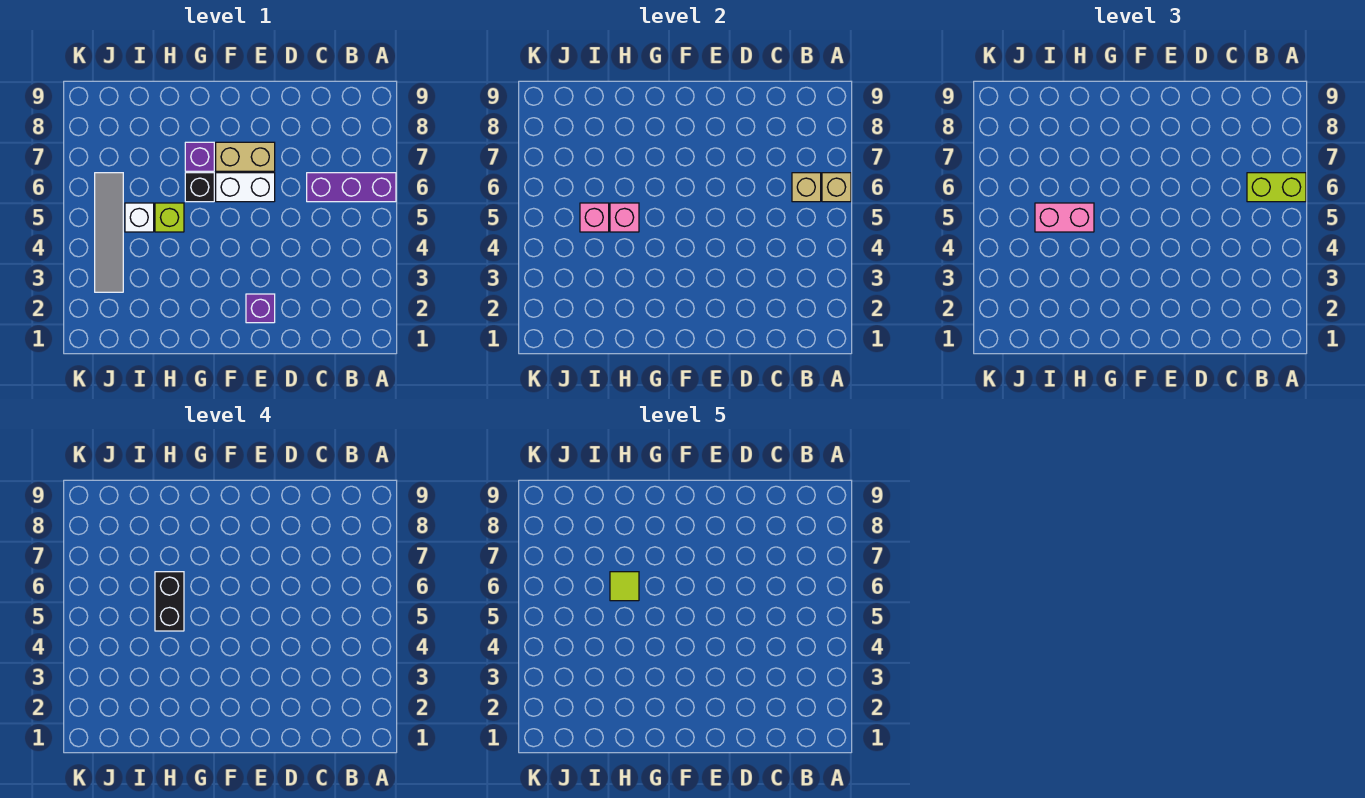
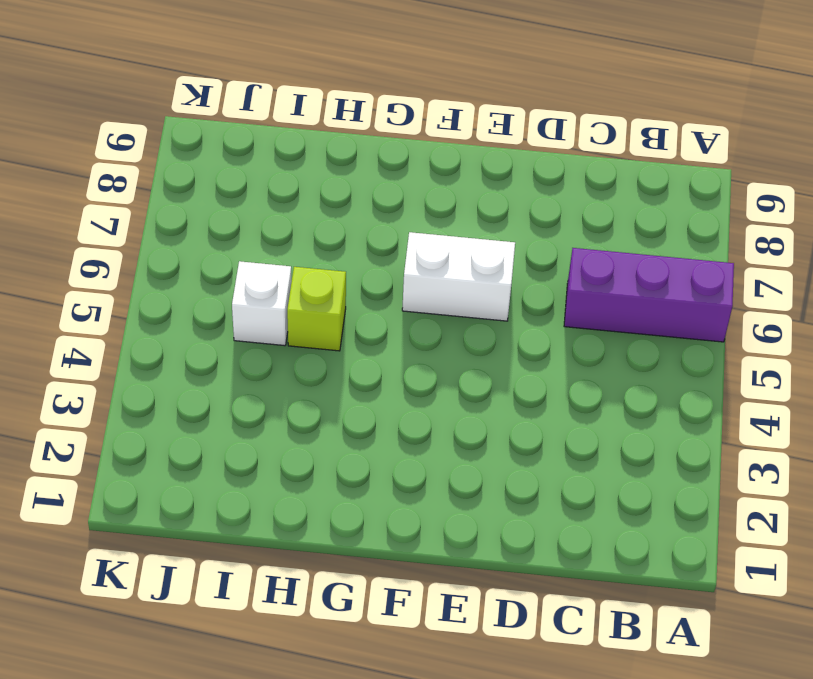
none -> purple brick E2 level 1
none -> tan brick E7:F7 level 1
none -> black brick G6 level 1

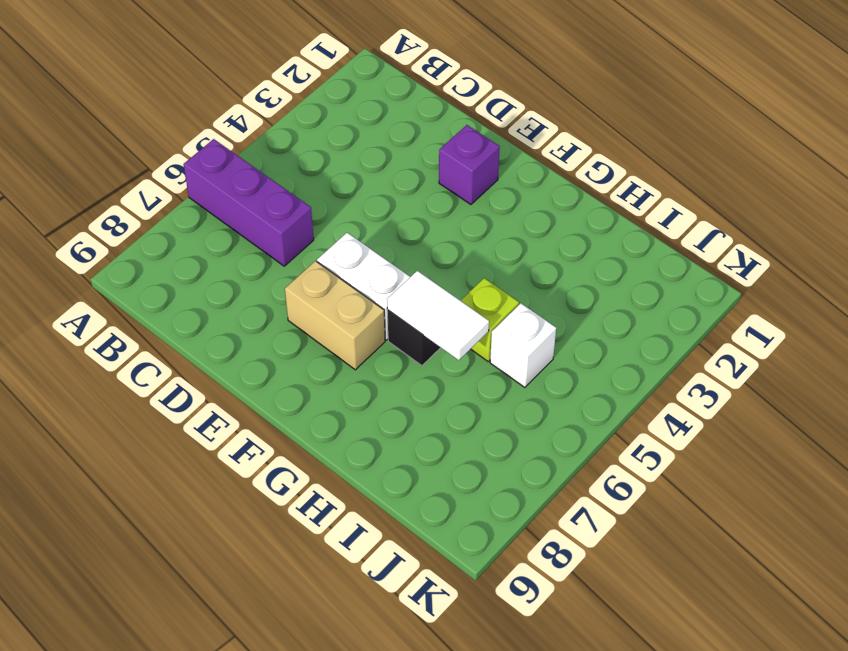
white tile G6:H6 level 2 -> none
none -> purple brick G7 level 1
none -> grey tile J3:J6 level 1
none -> tan brick A6 level 2

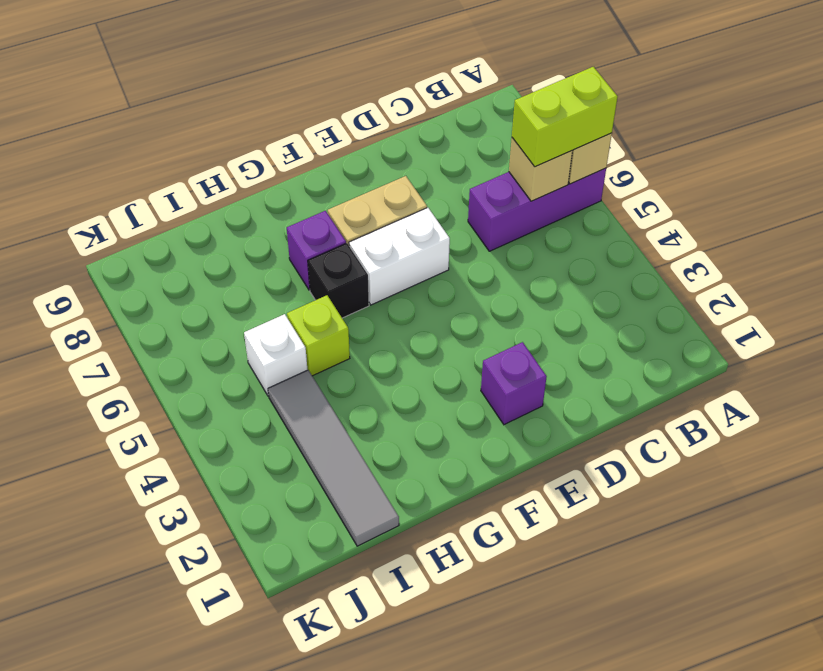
grey tile I1:I4 level 1 -> grey tile J3:J6 level 1
none -> pink brick H5 level 2
none -> pink brick I5 level 2
none -> pink brick H5:I5 level 3

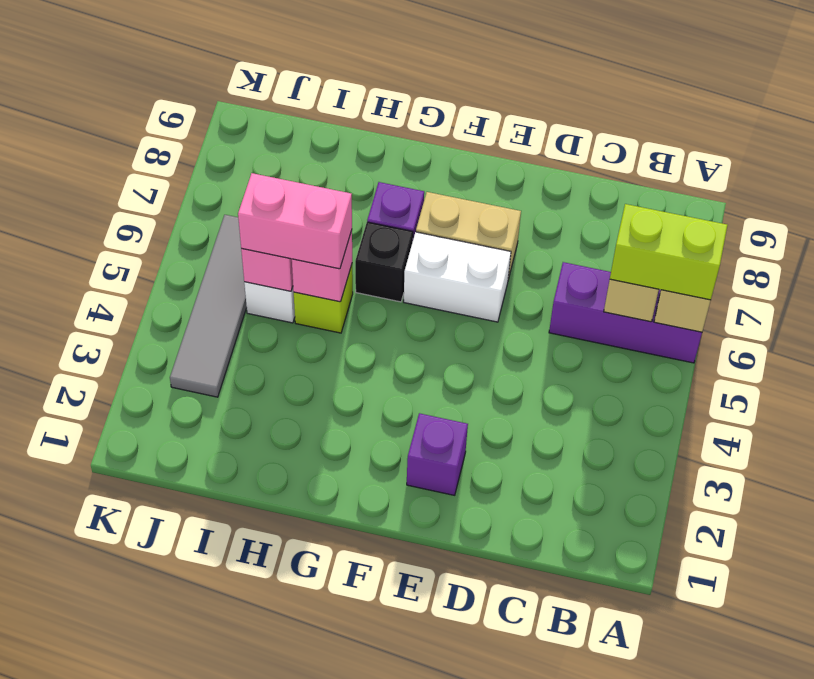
none -> black brick H5:H6 level 4
none -> lime tile H6 level 5

